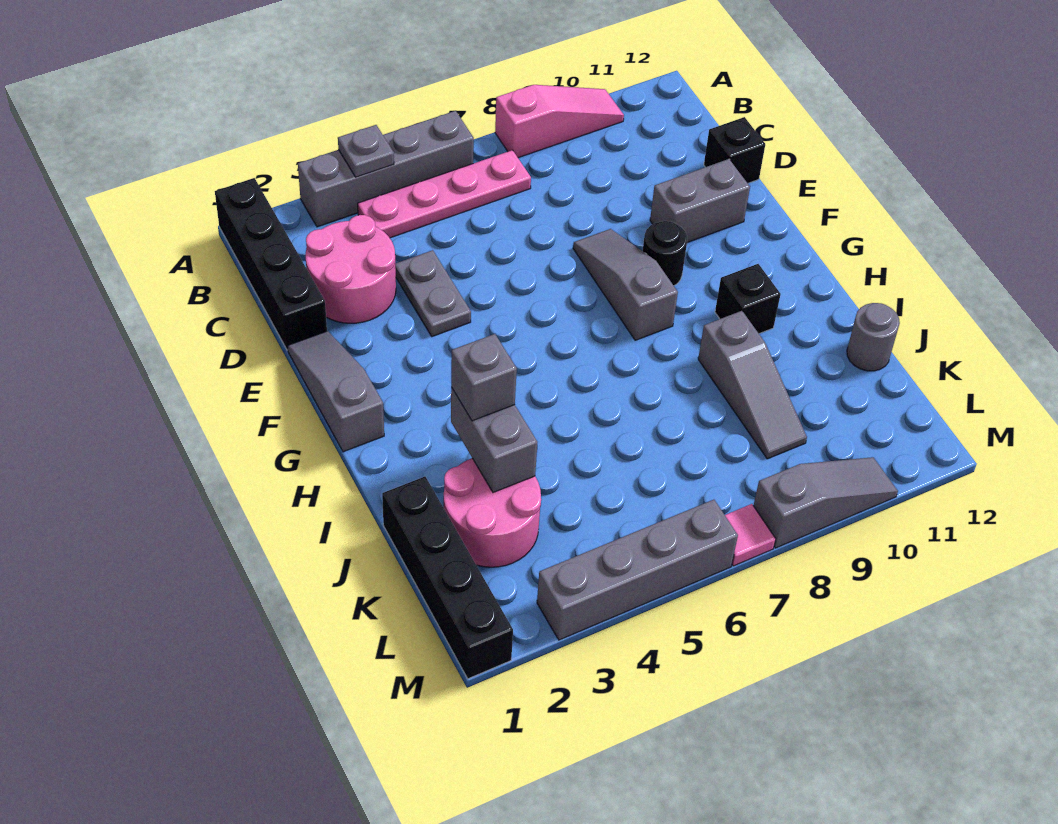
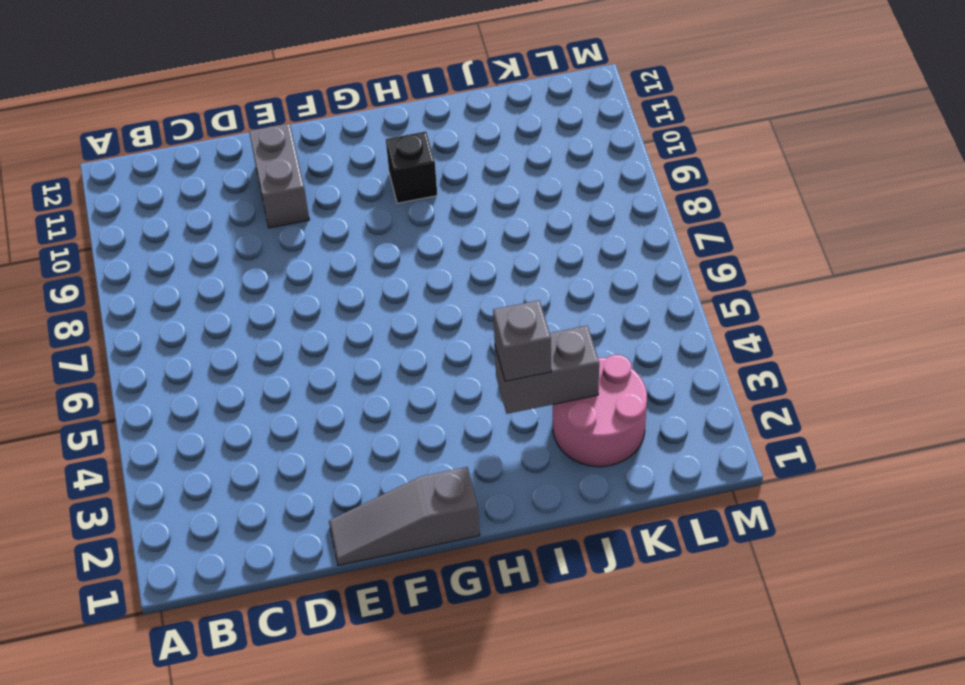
none -> black brick A1:D1 level 1
none -> grey brick A3:A6 level 1
none -> pink slope A8:A10 level 1 top 8

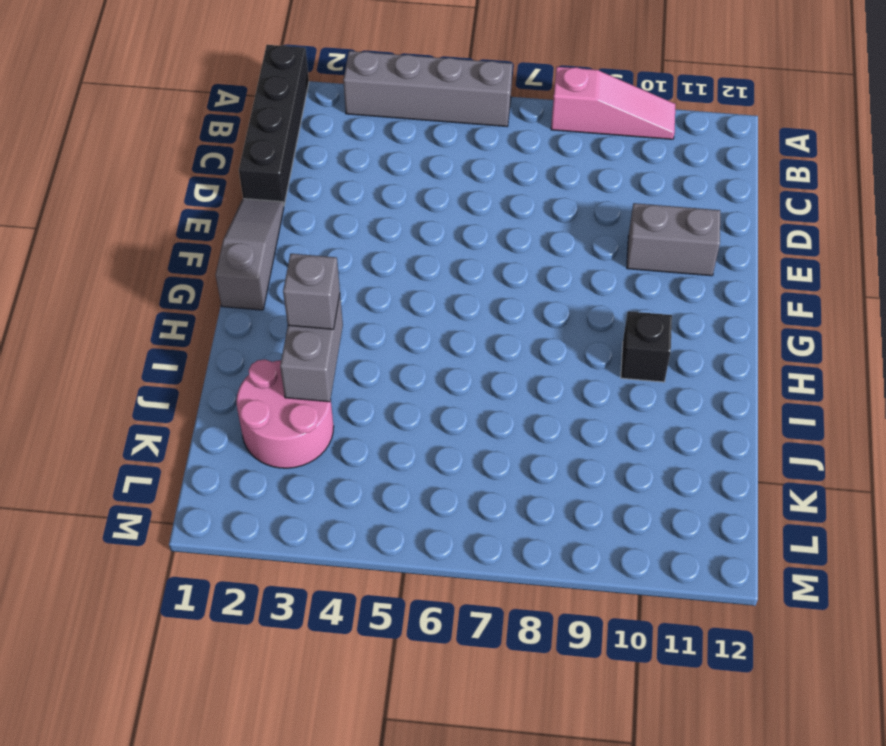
none -> pink plate B4:B7 level 1
none -> pink round brick C2:D3 level 1
none -> grey plate D4:E4 level 1

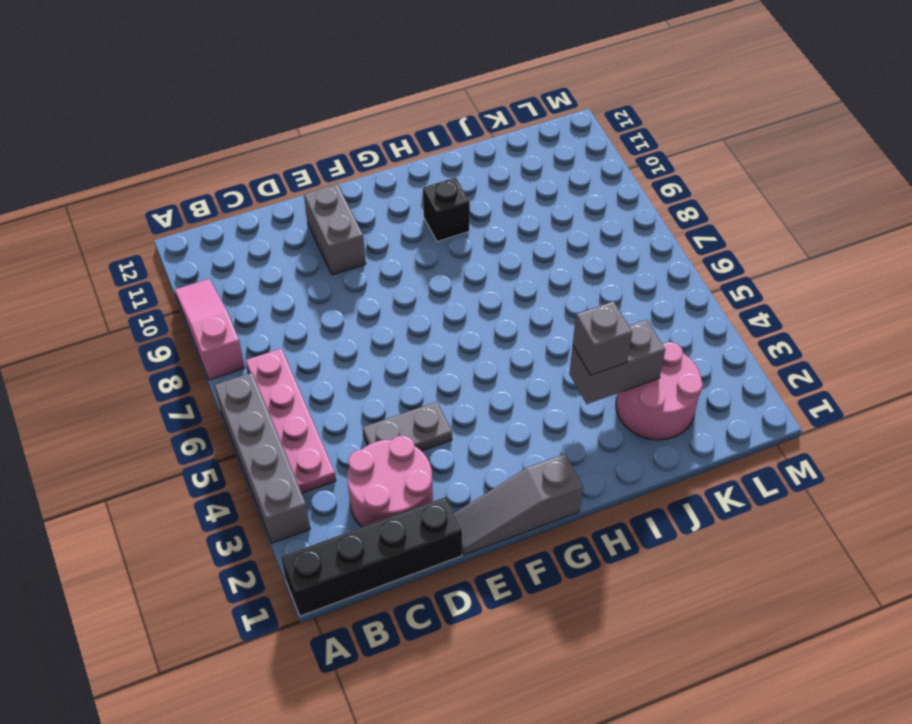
none -> black brick D12 level 1
none -> grey slope E8:G8 level 1 top G
none -> black round brick F9 level 1

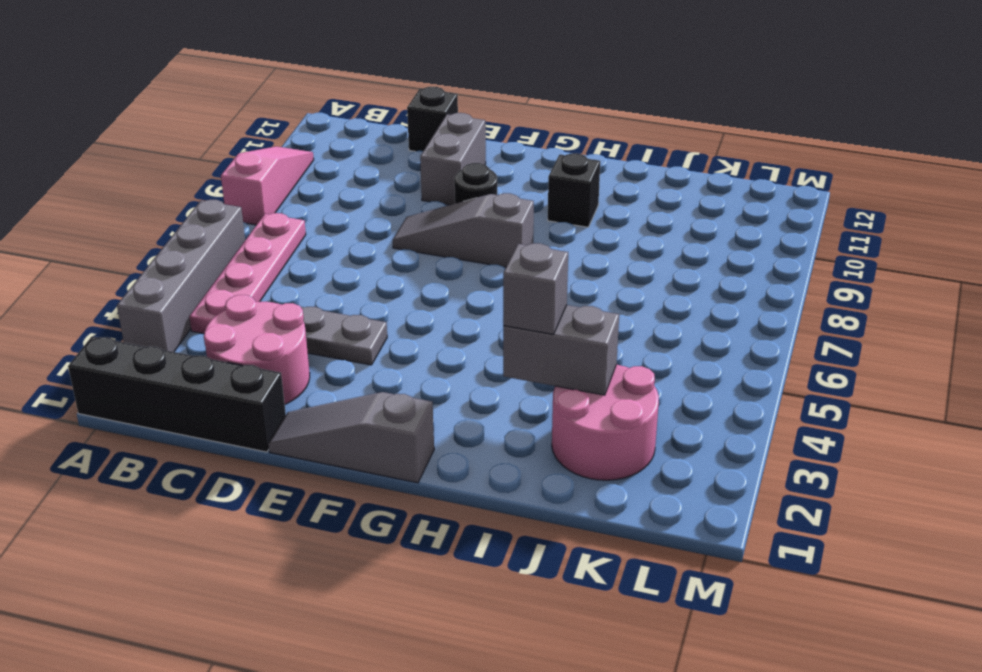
none -> grey slope I9:K9 level 1 top I
none -> black brick J1:M1 level 1
none -> grey round brick J12 level 1

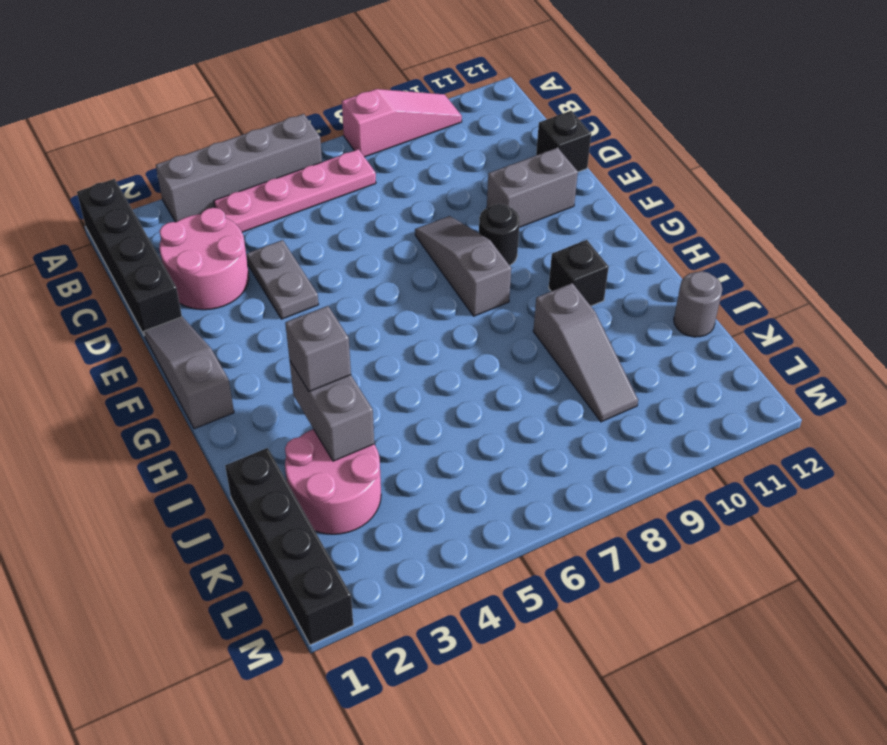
none -> grey brick M3:M6 level 1
none -> pink tile M7 level 1
none -> grey slope M8:M10 level 1 top 8

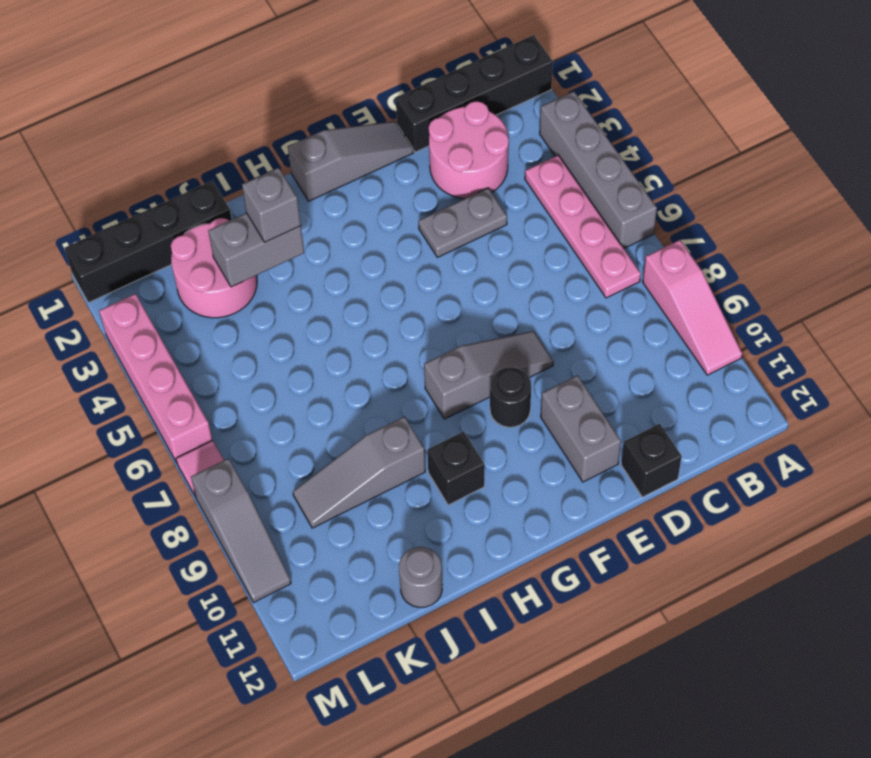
pink brick M3:M6 level 1 -> grey brick M3:M6 level 1
none -> grey plate A4 level 2

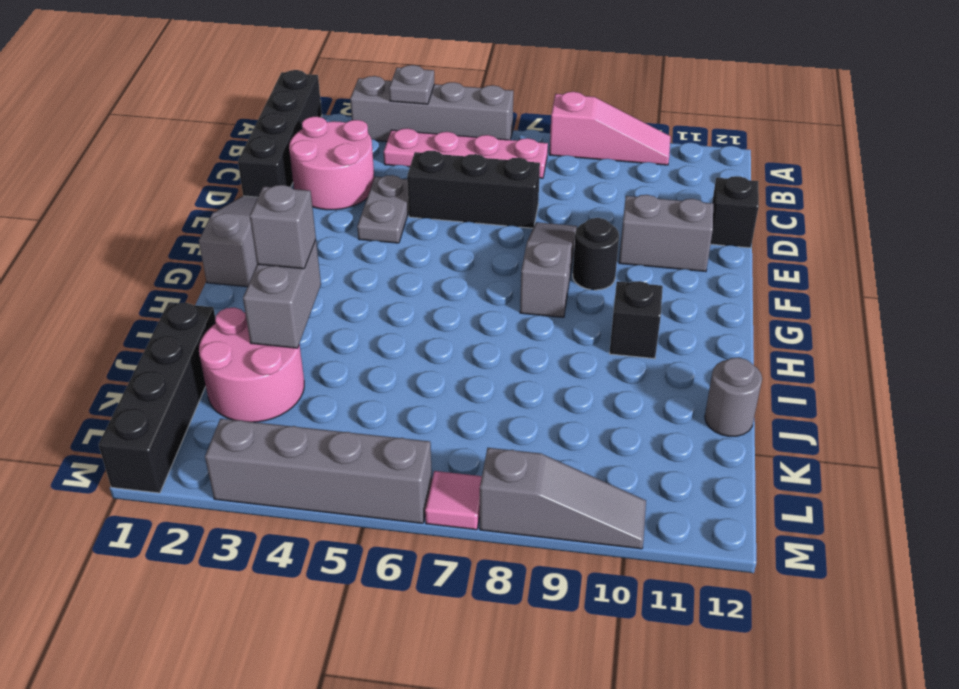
black brick D5:D7 level 1 -> none
none -> grey slope I9:K9 level 1 top I

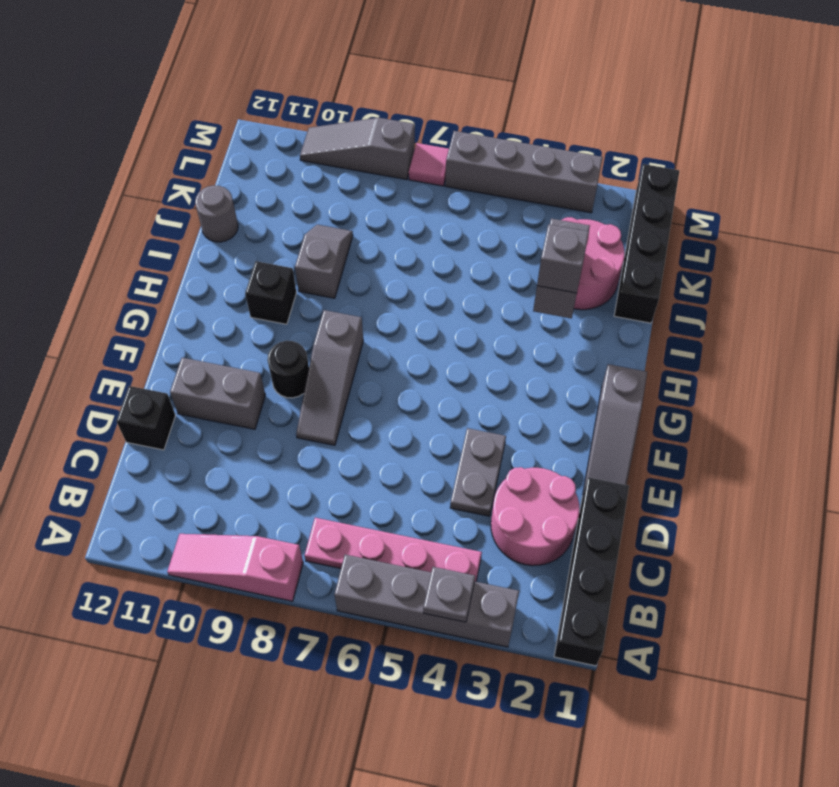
grey slope I9:J9 level 1 top I -> grey slope I9:K9 level 1 top I

